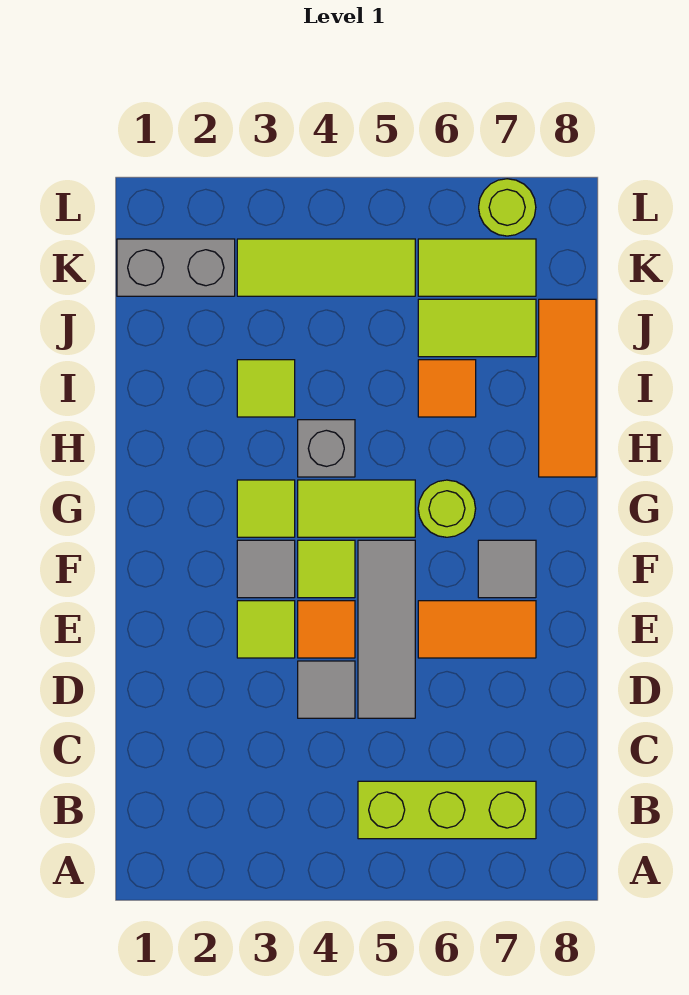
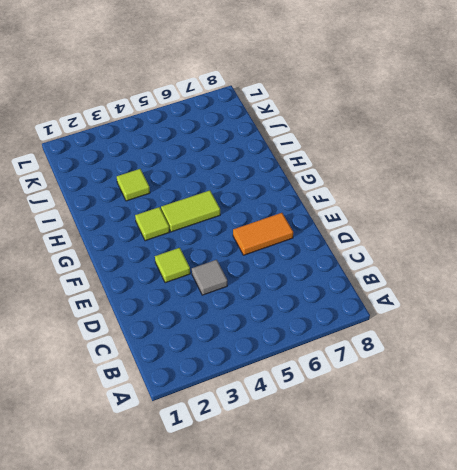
none -> lime brick B5:B7 level 1
none -> grey tile D5:F5 level 1
none -> orange tile E4 level 1

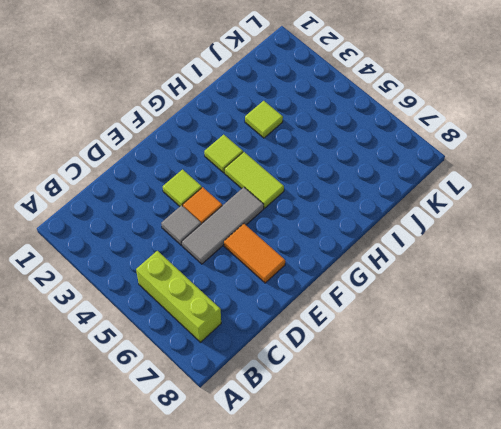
none -> grey tile F3 level 1
none -> lime tile F4 level 1
none -> grey tile F7 level 1

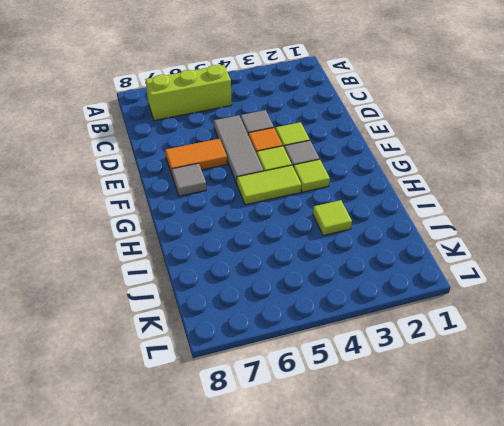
none -> lime round brick G6 level 1
none -> grey brick H4 level 1
none -> orange tile H8:J8 level 1

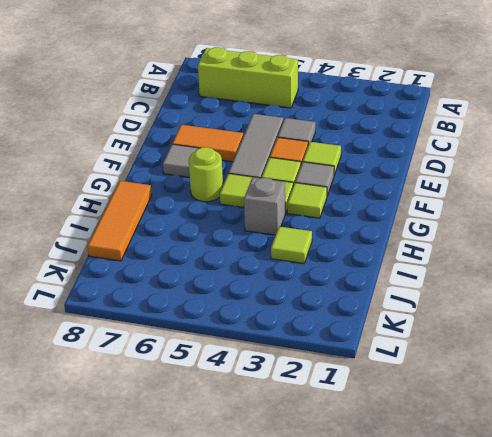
none -> orange tile I6 level 1
none -> lime tile J6:J7 level 1
none -> grey brick K1:K2 level 1

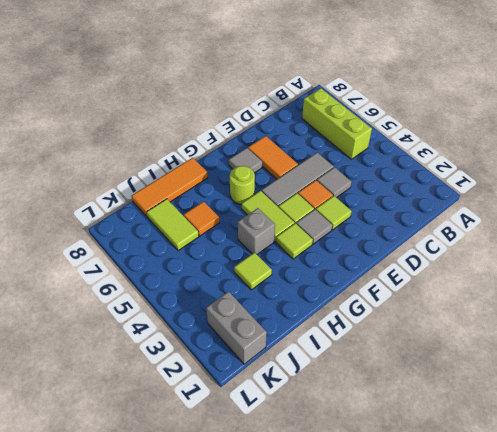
none -> lime tile K3:K5 level 1
none -> lime tile K6:K7 level 1
none -> lime round brick L7 level 1

